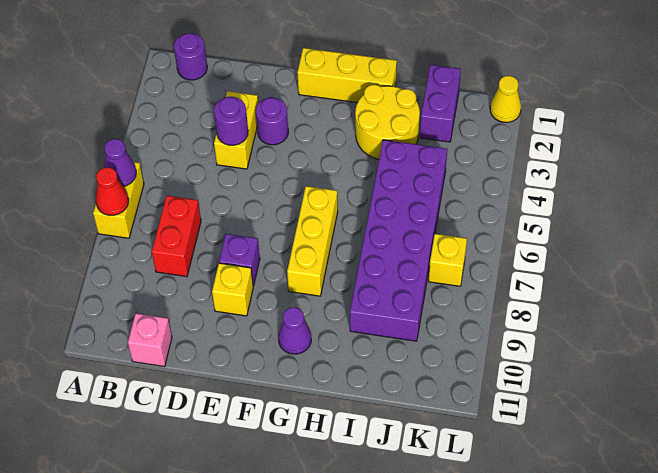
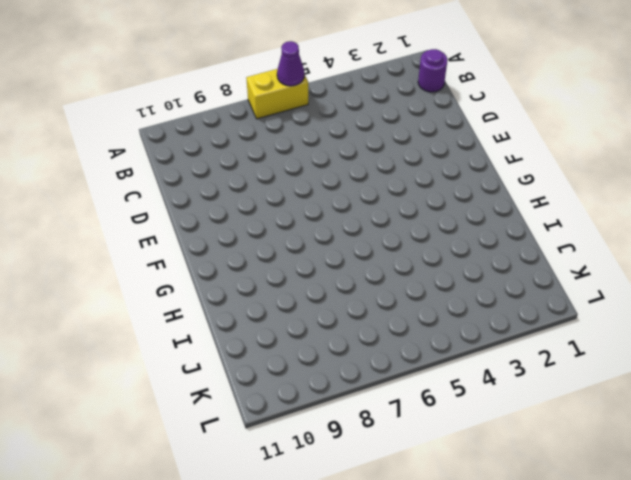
none -> red brick C7:C8 level 1
none -> pink brick C11 level 1
none -> yellow brick D3:D4 level 1

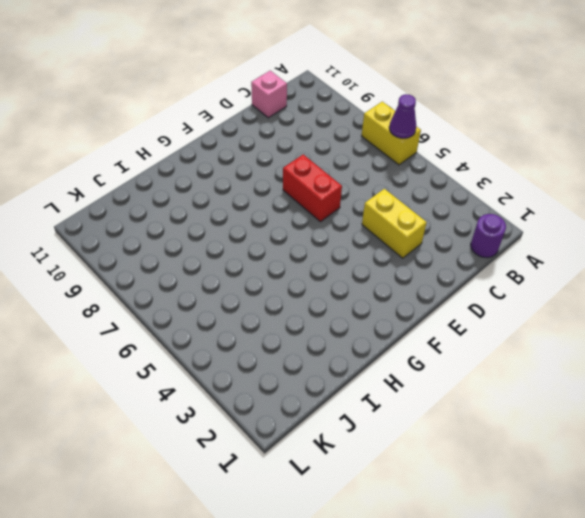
red brick E6:E7 level 1 -> red brick C7:C8 level 1
none -> purple round brick E3 level 1
none -> purple brick E8 level 1
none -> yellow brick E9 level 1

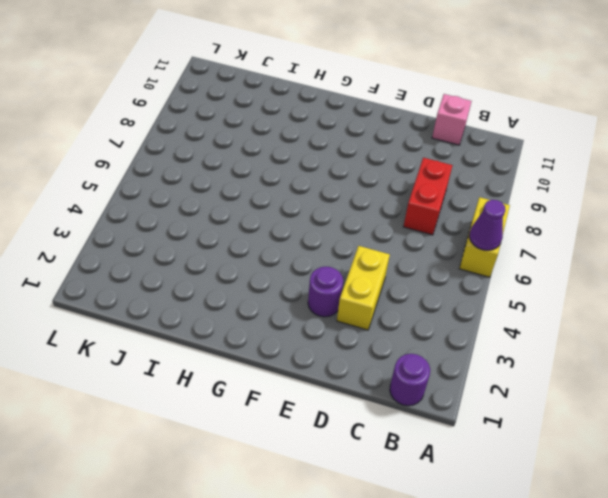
none -> purple brick E8 level 1
none -> yellow brick E9 level 1
none -> yellow brick F1:H1 level 1

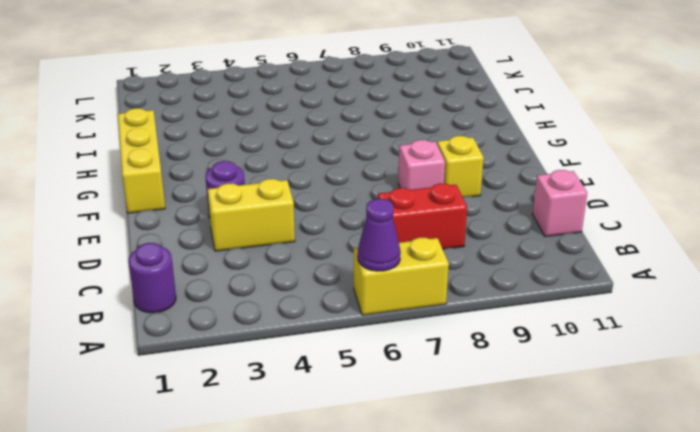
pink brick E8 level 1 -> purple brick E8 level 1
none -> yellow brick G6:G8 level 1
none -> purple cone G10 level 1
none -> yellow round brick H2:I3 level 1

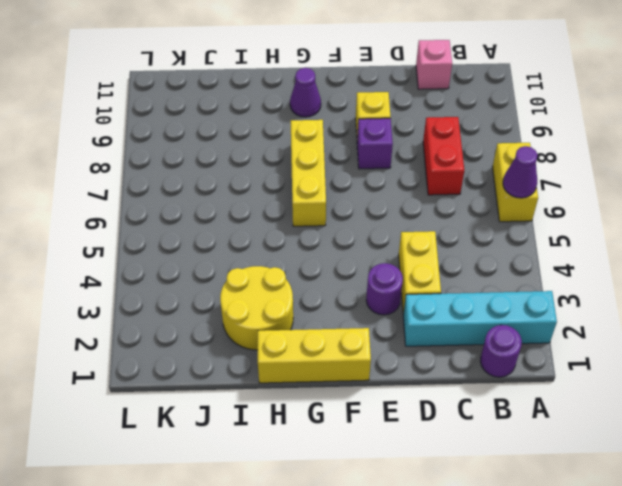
cyan brick A2:D2 level 1 -> none
none -> purple brick I4:J9 level 1
none -> purple brick J1:J2 level 1
none -> yellow brick K7 level 1

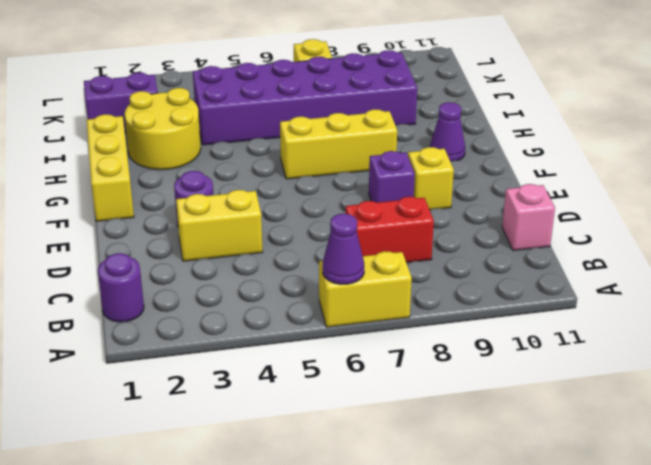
none -> yellow cone L1 level 1
none -> red cone A7 level 2
none -> purple round brick D4 level 2

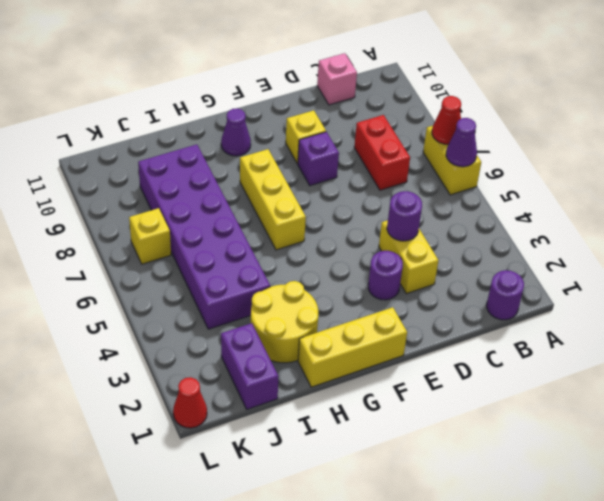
red cone L1 level 1 -> yellow cone L1 level 1

